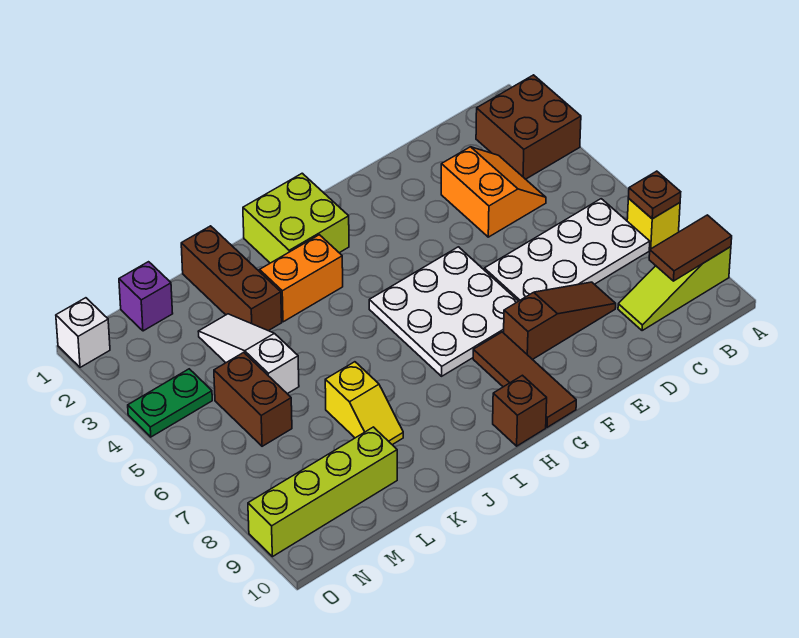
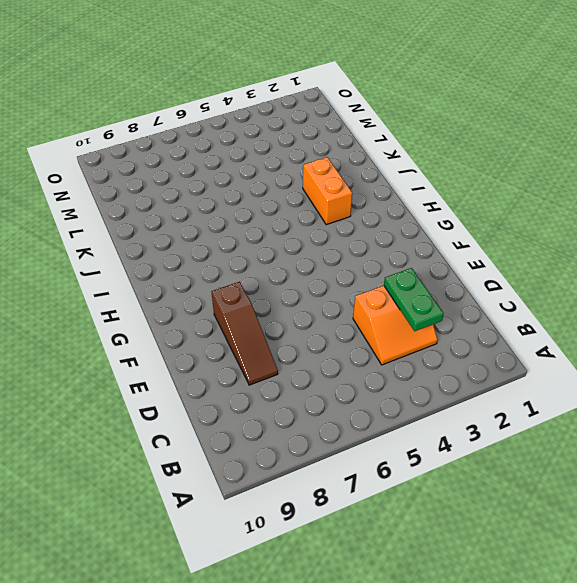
green plate C3:D3 level 2 -> green plate N4:O4 level 1
none -> brown brick A2:B3 level 1
none -> yellow brick A7 level 1
none -> lime slope A9:C9 level 1 top A

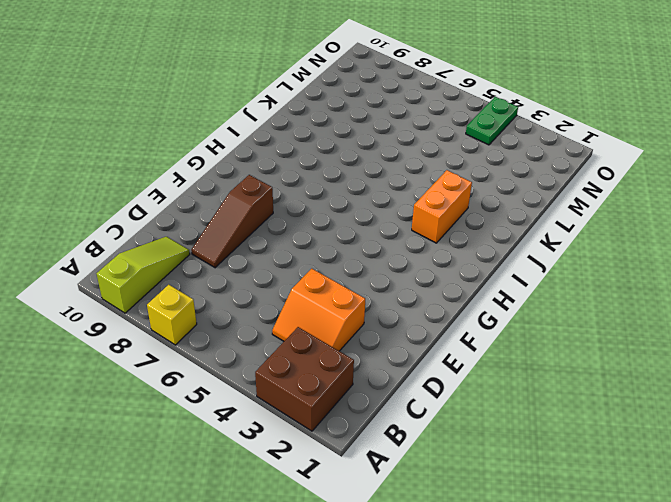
none -> white plate B6:E7 level 1
none -> white plate F5:H7 level 1
none -> brown tile G8:G10 level 1

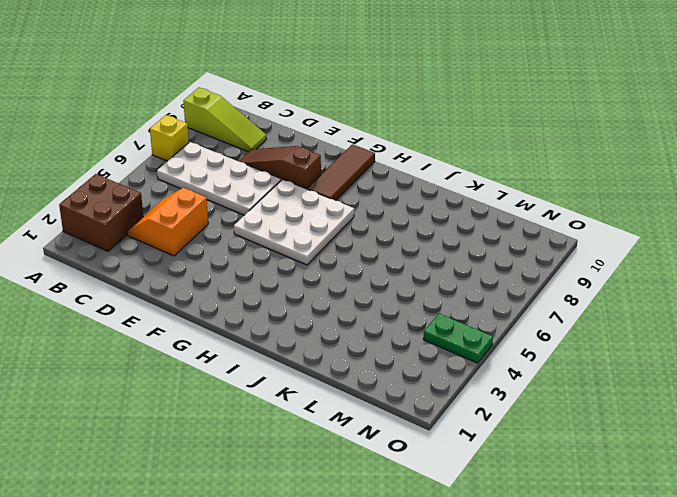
none -> lime brick H1:I2 level 1
none -> brown brick H10 level 1
none -> orange brick I3:J3 level 1

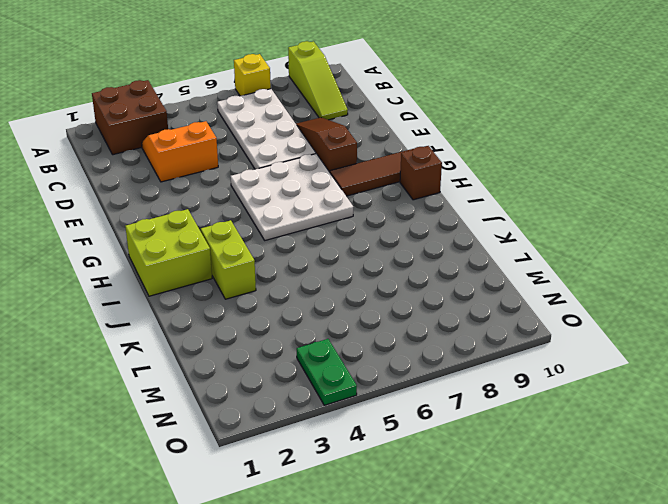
lime brick I3:J3 level 1 -> orange brick I3:J3 level 1
none -> brown brick K1:K3 level 1
none -> yellow slope K7:K8 level 1 top 7
none -> white slope L3:L5 level 1 top 5

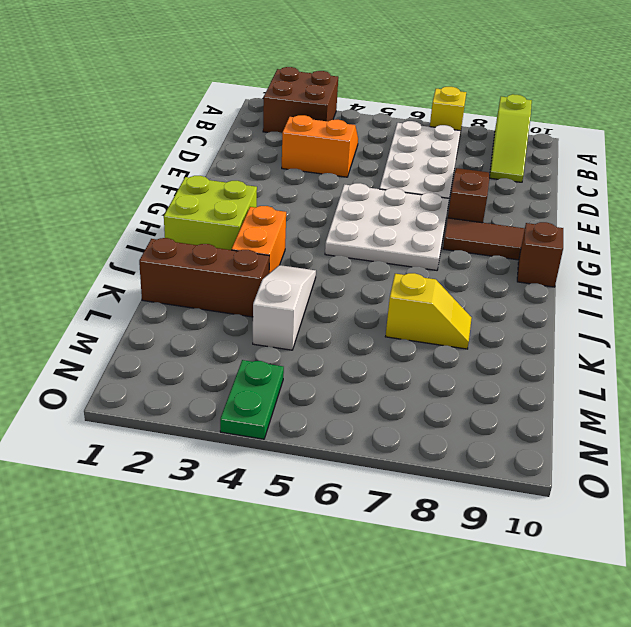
white slope J4:L4 level 1 top L -> white slope L3:L5 level 1 top 5
none -> lime brick L9:O9 level 1
none -> purple brick M1 level 1
none -> brown brick M5:M6 level 1

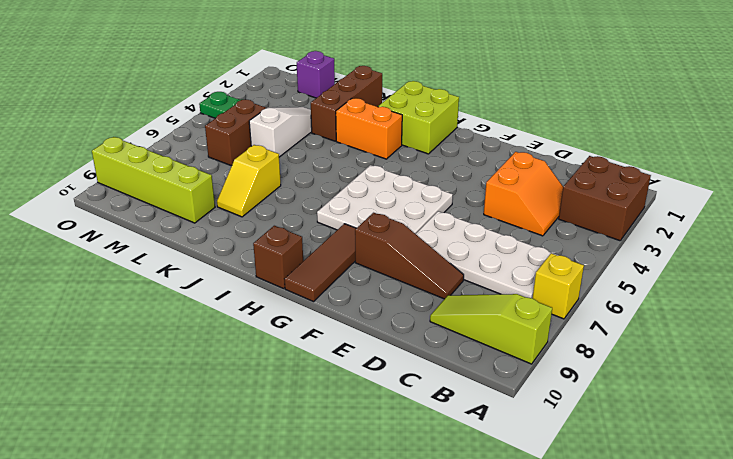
none -> white brick O1 level 1
none -> brown plate A7 level 2
none -> brown tile A9:B9 level 2

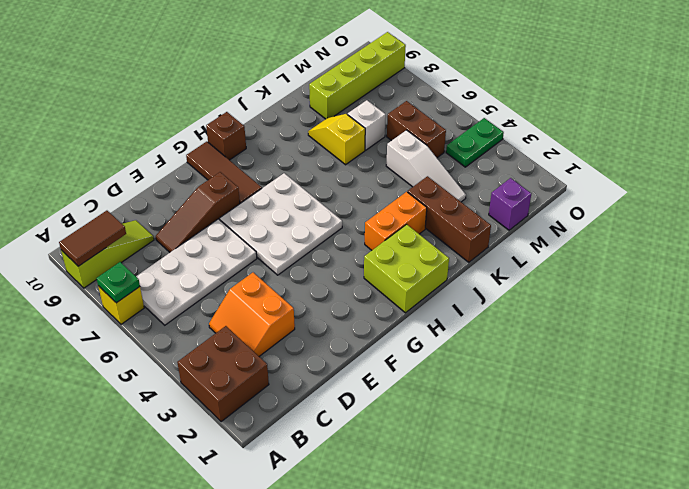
green plate A7 level 2 -> brown plate A7 level 2
white brick L7 level 1 -> white brick O1 level 1

